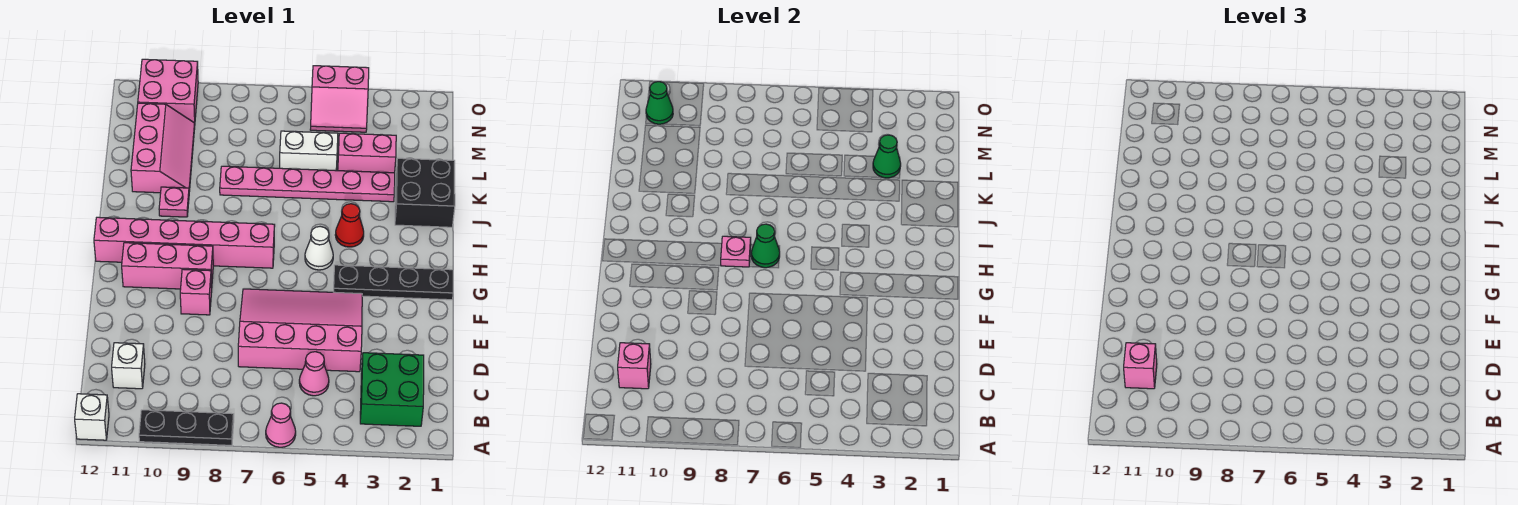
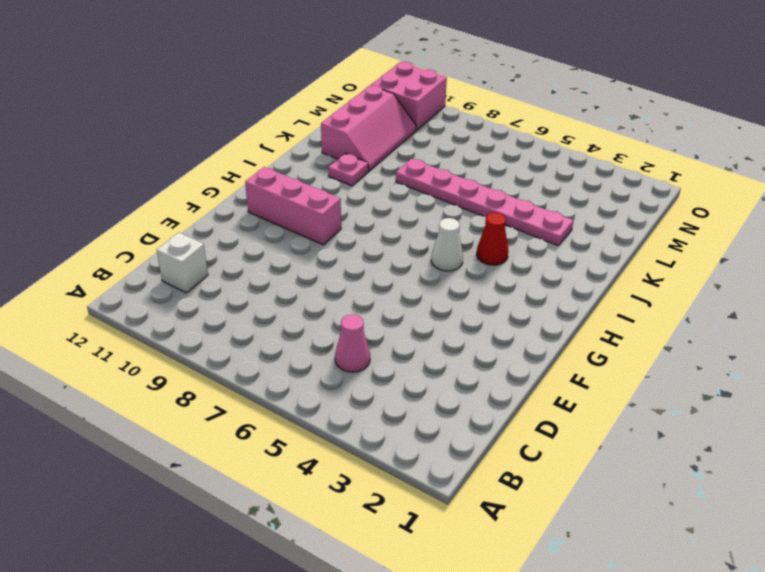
none -> pink cone A6 level 1
none -> black plate A8:A10 level 1
none -> white brick A12 level 1

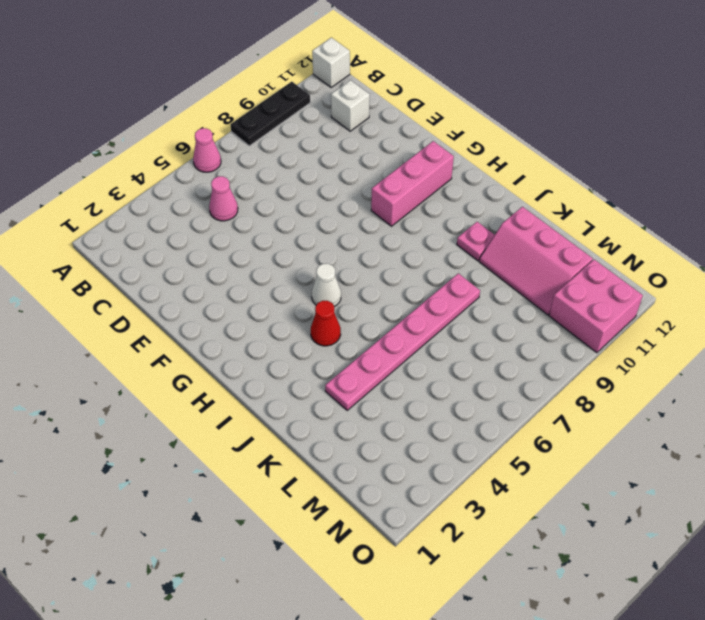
none -> green brick B2:C3 level 1
none -> pink slope D4:F7 level 1 top D
none -> pink brick F9 level 1

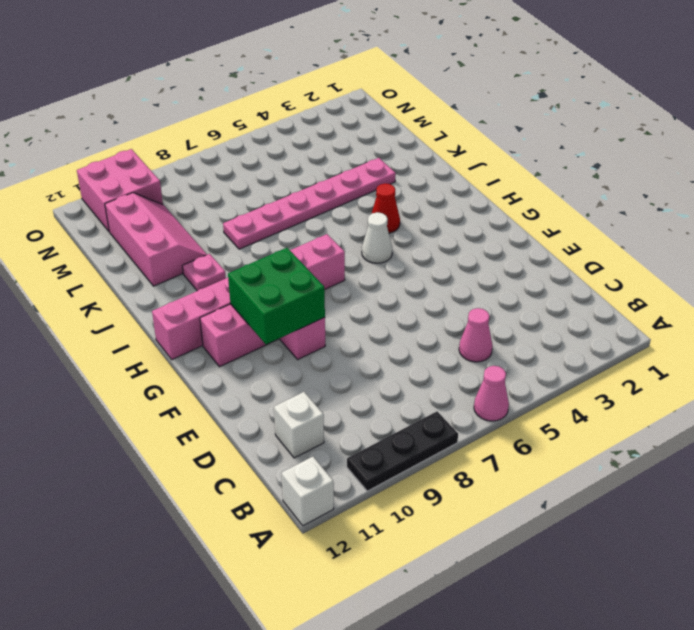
green brick F9:G10 level 2 -> green brick B2:C3 level 1
none -> pink slope D4:F7 level 1 top D
none -> black plate G1:G4 level 1
none -> black brick J1:K2 level 1

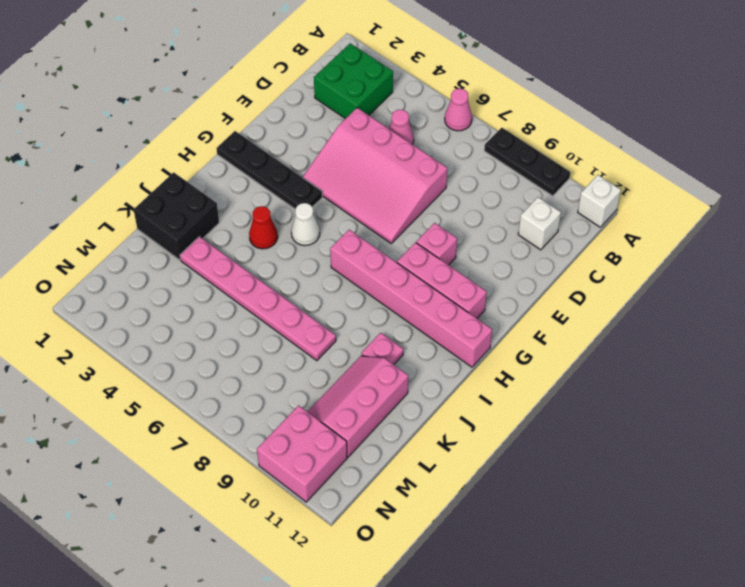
none -> pink brick L3:L4 level 1
none -> white brick L5:L6 level 1
none -> pink slope N4:O5 level 1 top O

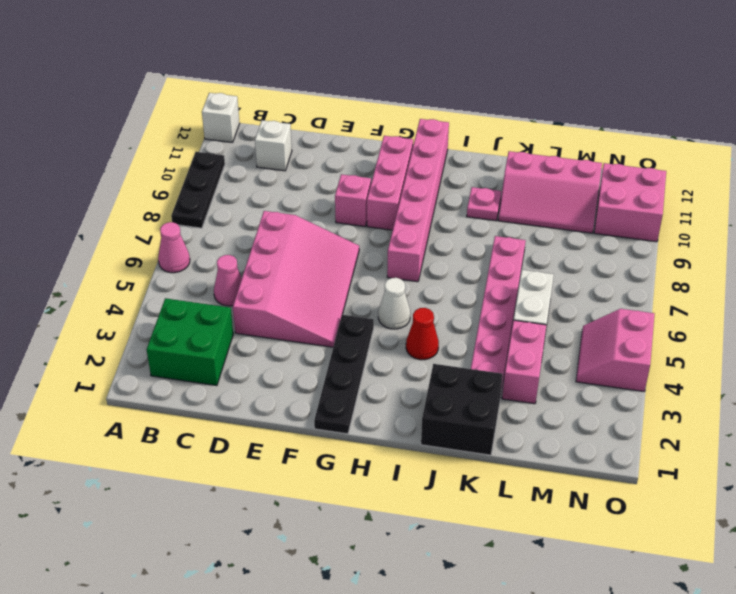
none -> pink brick C11 level 2
none -> green cone H7 level 2
none -> pink plate H8 level 2

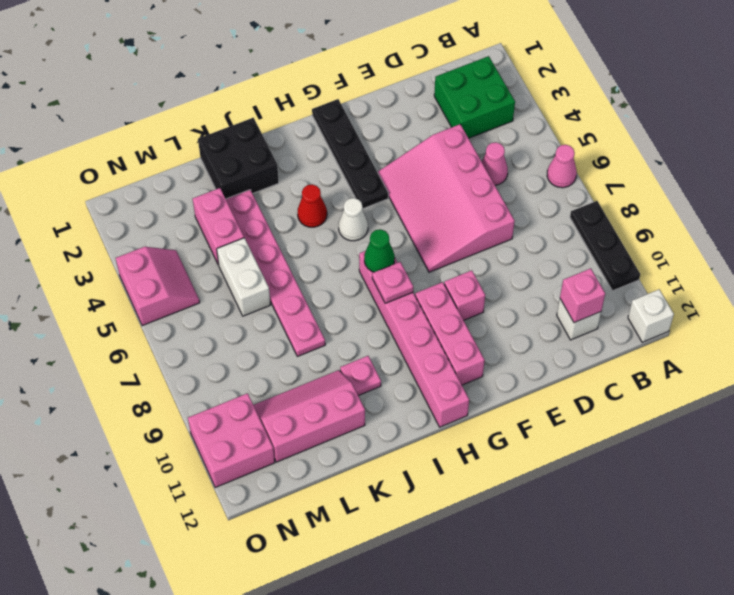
none -> green cone L3 level 2
none -> green cone N11 level 2
none -> pink brick C11 level 3

